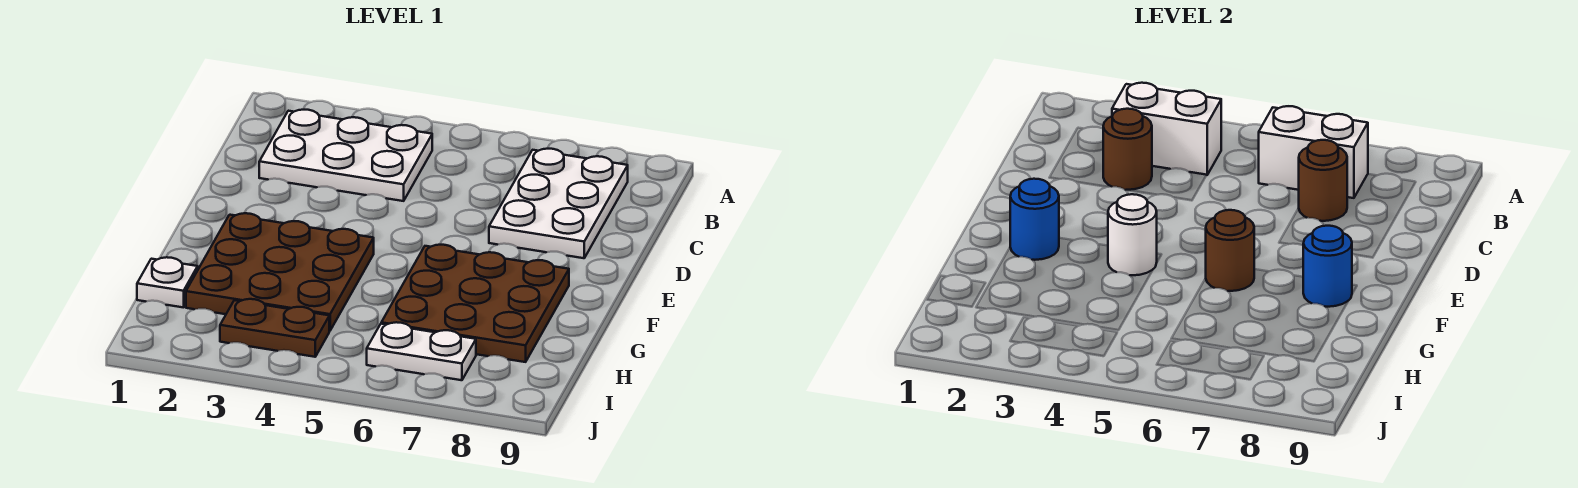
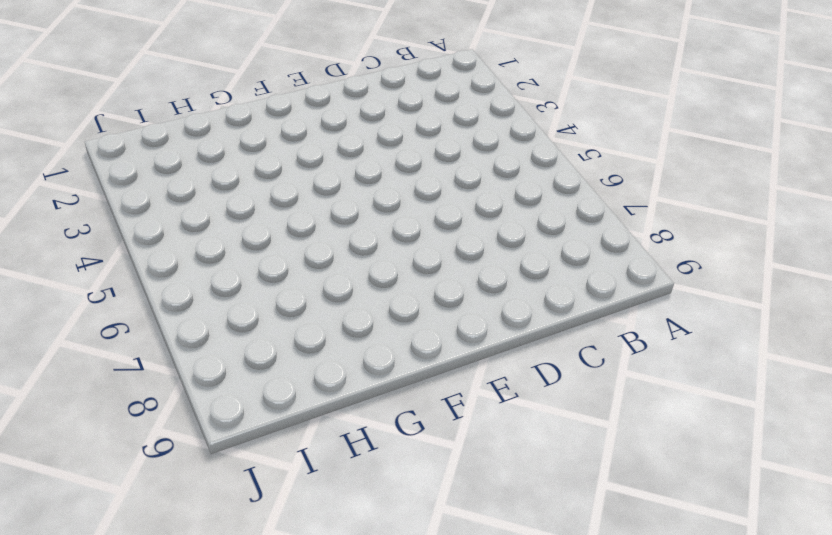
none -> white plate B2:C4 level 1
none -> white plate B7:D8 level 1
none -> brown plate F2:H4 level 1

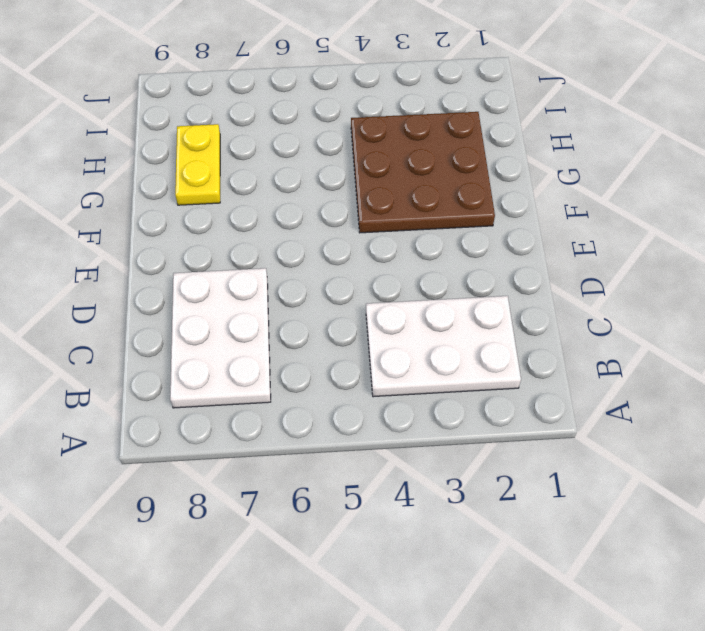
yellow plate G8:H8 level 1 -> brown plate F6:H8 level 1
none -> white plate H1 level 1
none -> brown plate I3:I4 level 1
none -> white plate I6:I7 level 1

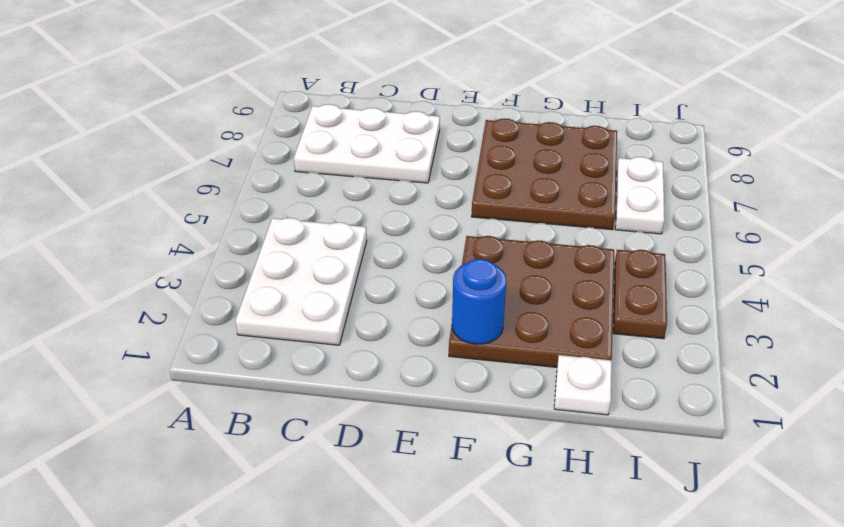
none -> white brick B3:B4 level 2
none -> white brick B6:B7 level 2
none -> brown round brick C3 level 2

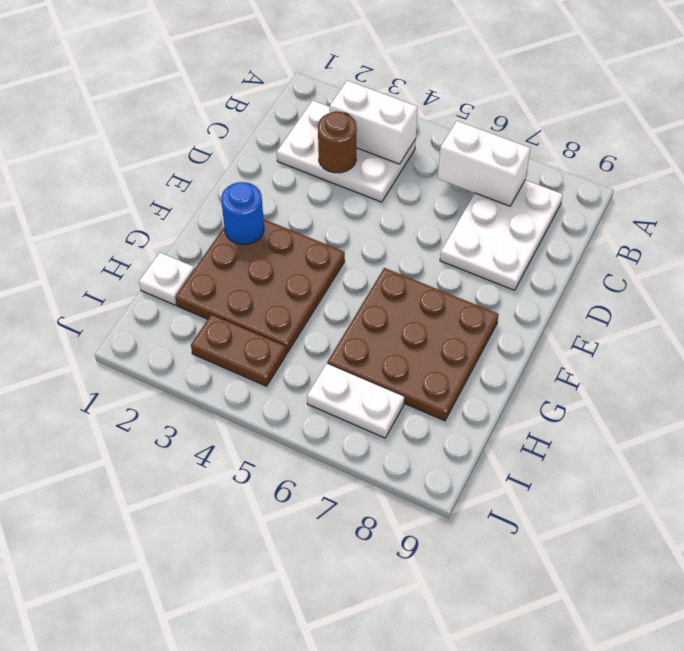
none -> brown round brick C7 level 2
none -> white round brick F4 level 2
none -> brown round brick F6 level 2

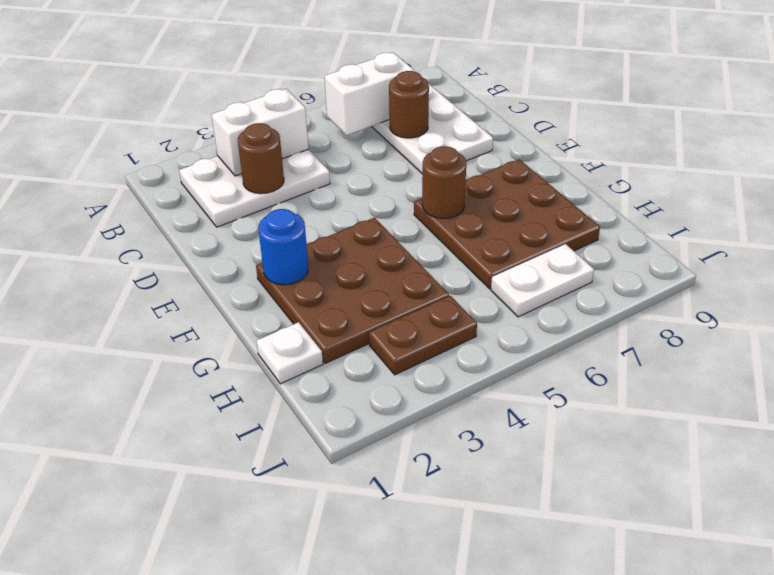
none -> white round brick F4 level 2
none -> blue round brick F8 level 2

